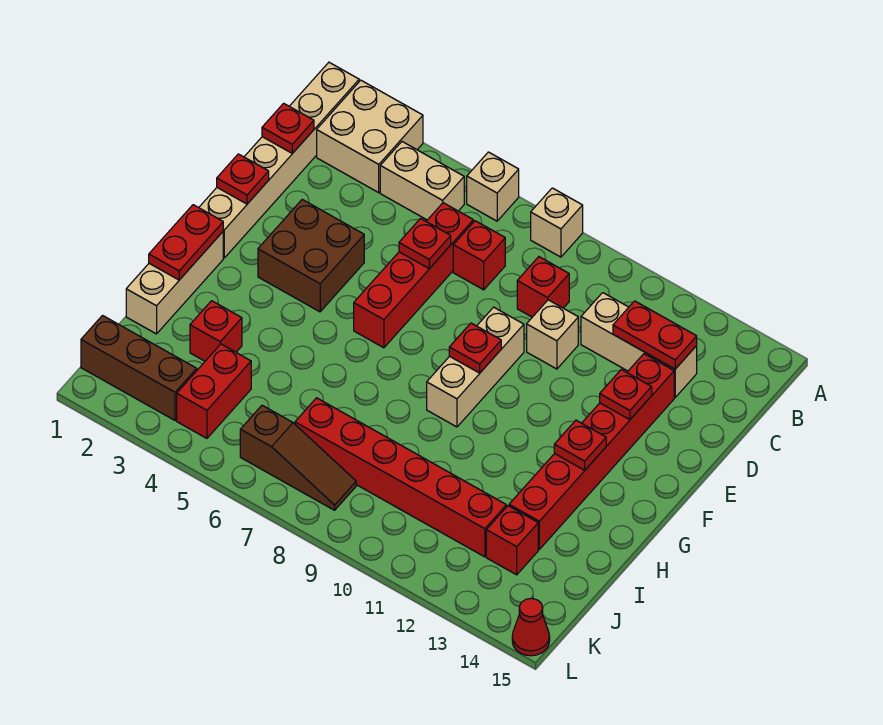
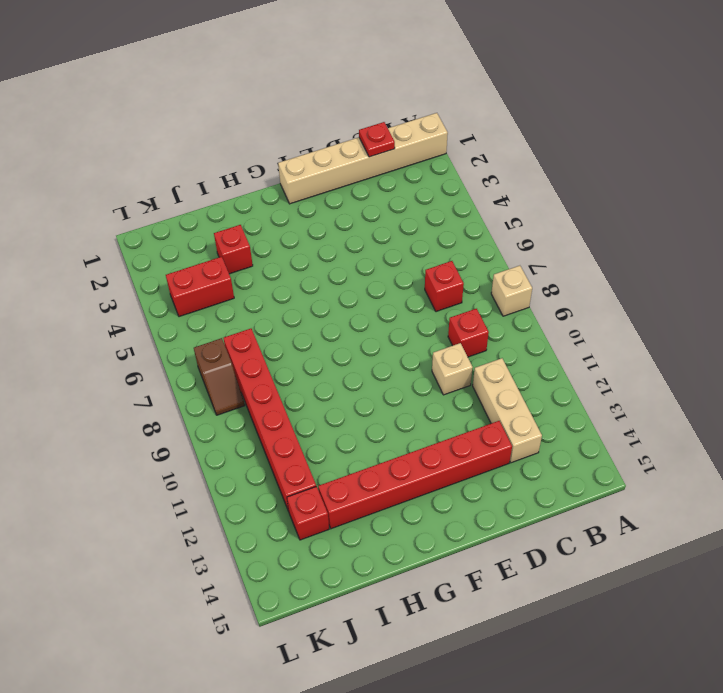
brown slope K7:K8 level 1 top 7 -> brown slope K6:K8 level 1 top 6
none -> tan brick A2:B3 level 1
none -> tan brick A6 level 1
none -> tan brick B4:B5 level 1

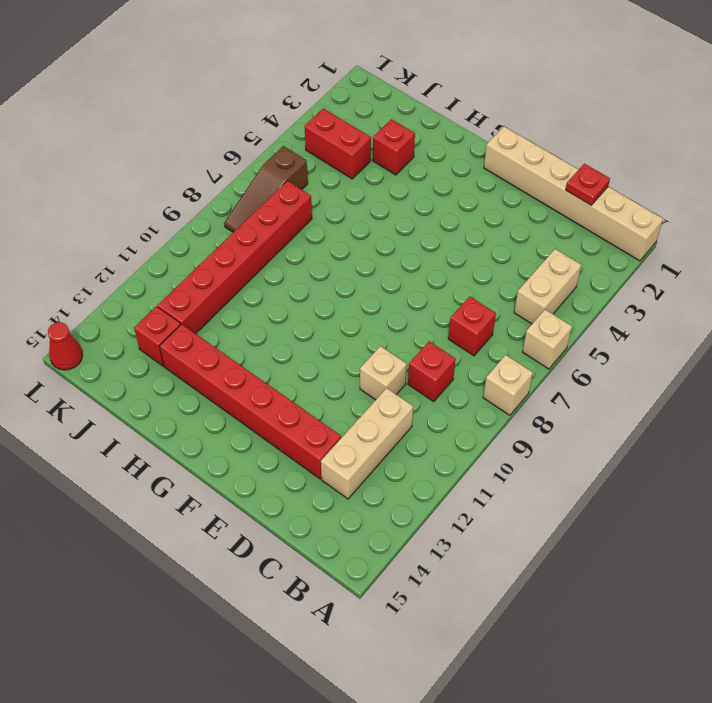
none -> tan brick A2:B3 level 1
none -> red brick C6:F6 level 1
none -> brown brick E3:F4 level 1

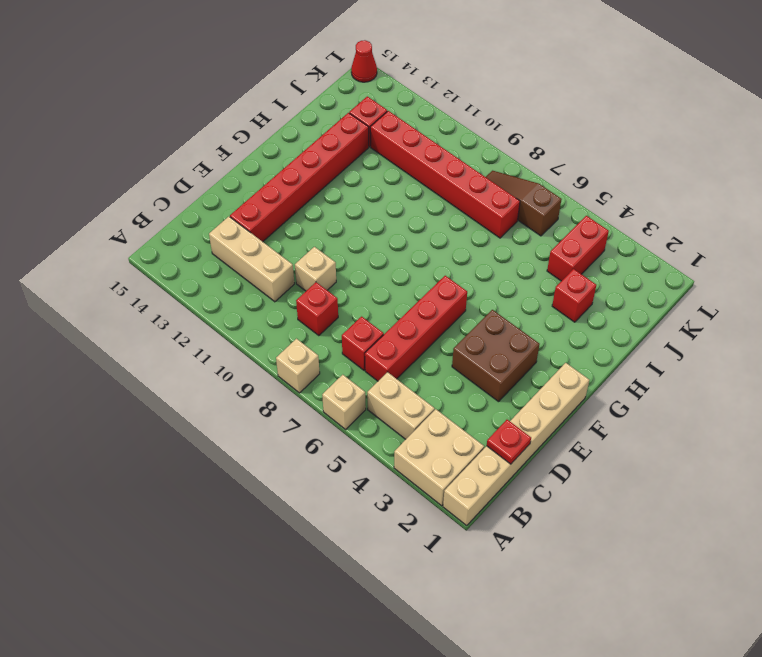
none -> tan brick E9:G9 level 1
none -> tan brick G1:I1 level 1
none -> brown brick K1:K3 level 1

